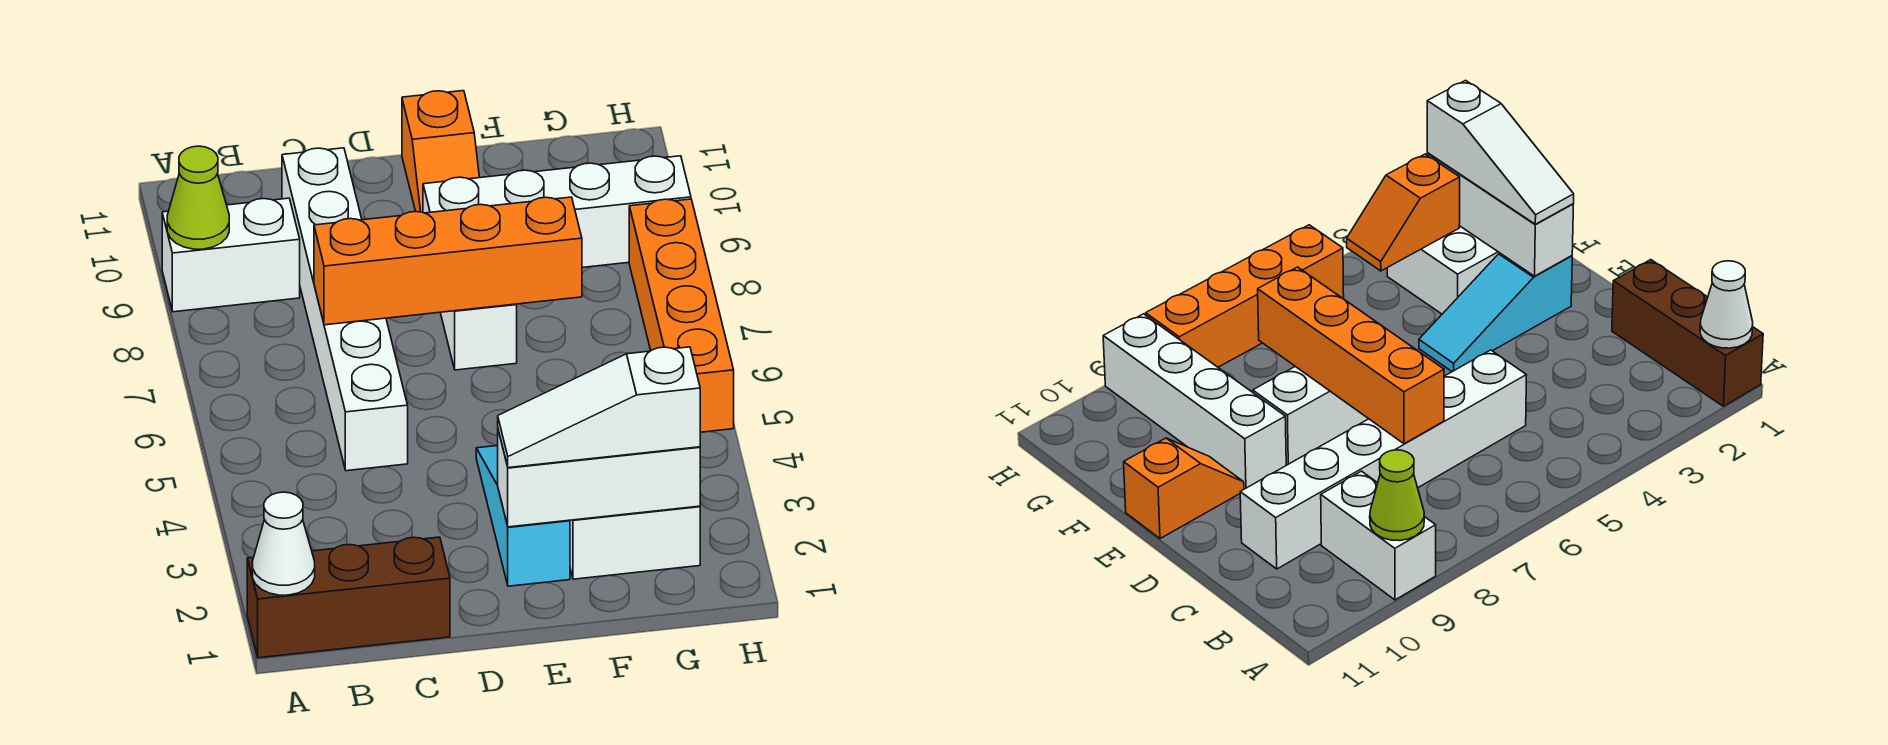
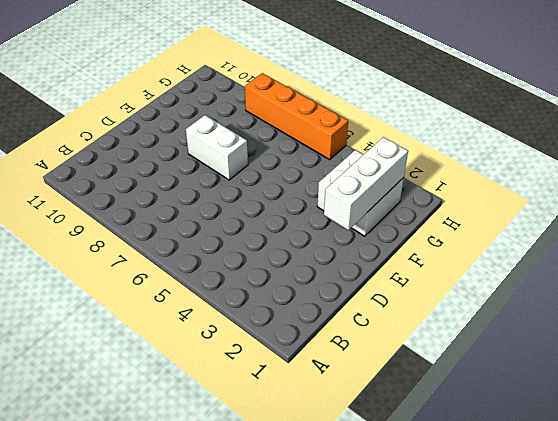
none -> brown brick A1:C1 level 1
none -> white brick A9:B9 level 1
none -> white brick C5:C10 level 1

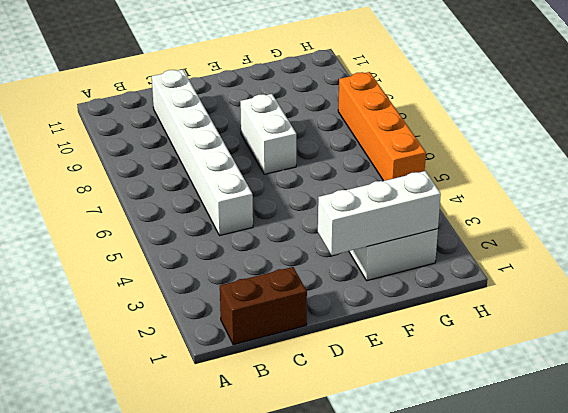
brown brick B1:C1 level 1 -> brown brick A1:C1 level 1
none -> white brick A9:B9 level 1
none -> cyan slope E2:E4 level 1 top 2
none -> white brick E9:H9 level 1

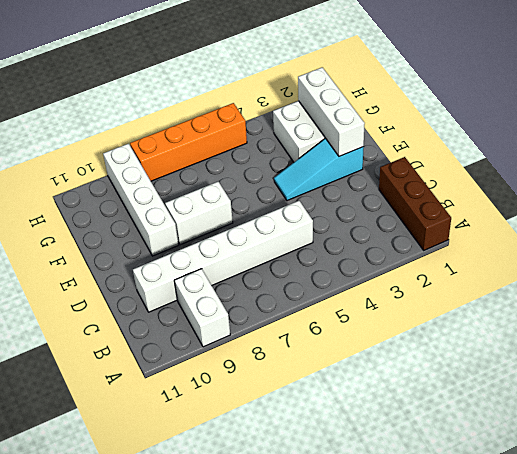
none -> orange slope E10:E11 level 1 top 11
none -> white cone A1 level 2
none -> lime cone A9 level 2

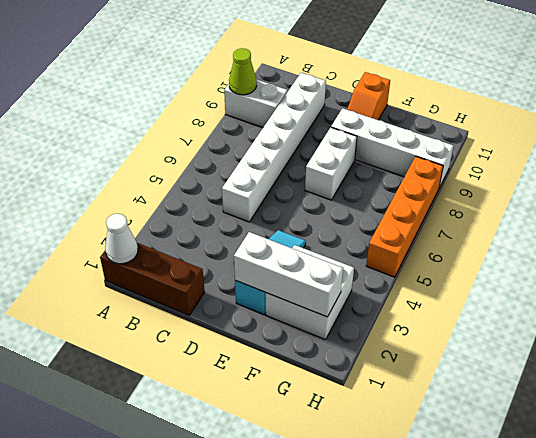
none -> orange brick C7:F7 level 2
none -> orange slope G3:G4 level 2 top 3
none -> white slope E2:G2 level 3 top G

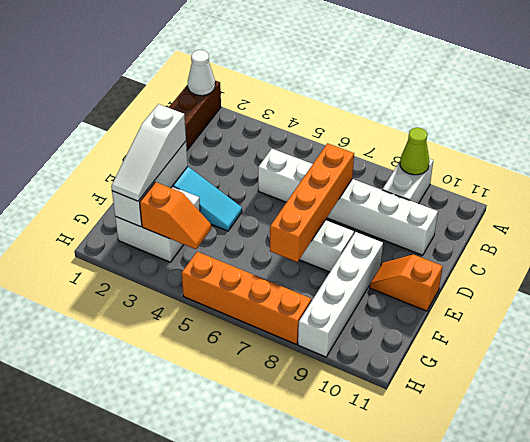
white slope E2:G2 level 3 top E -> white slope E2:G2 level 3 top G

